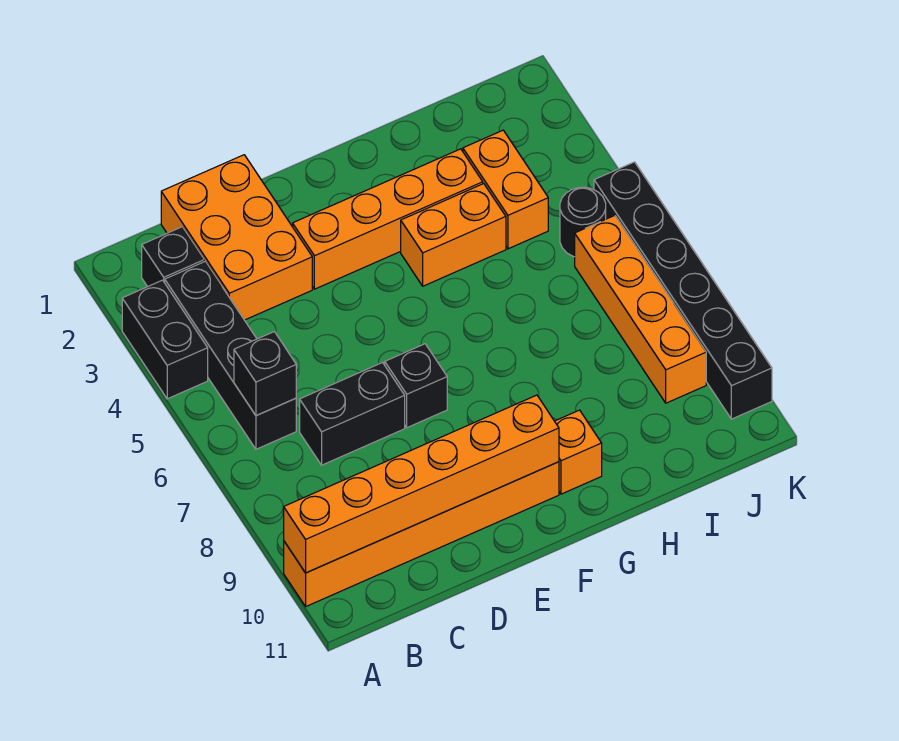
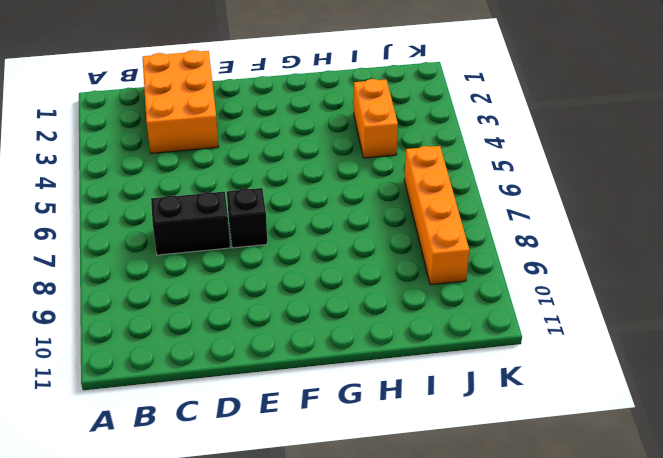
none -> black brick A3:A4 level 1
none -> orange brick A10:F10 level 1
none -> black brick B2 level 1

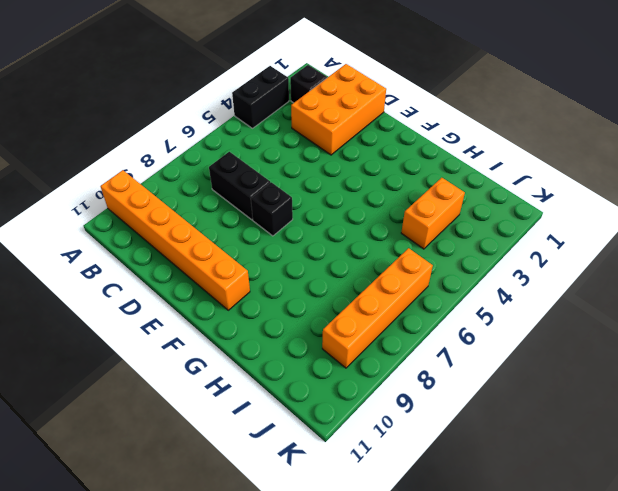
none -> black brick B3:B6 level 1
none -> orange brick E3:H3 level 1
none -> orange brick G4:H4 level 1

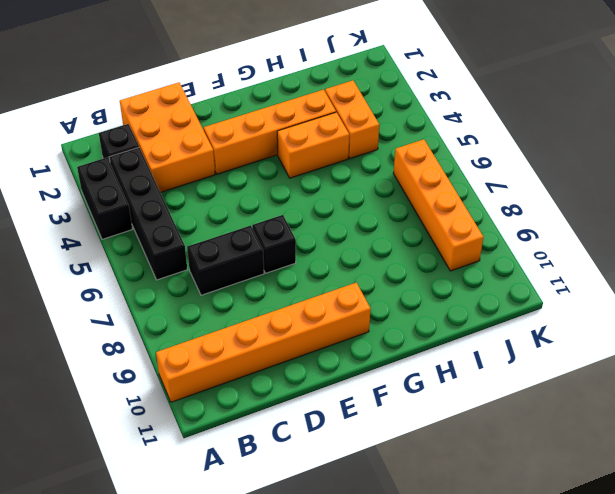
none -> orange brick G10 level 1
none -> black round brick J5 level 1
none -> black brick K5:K10 level 1

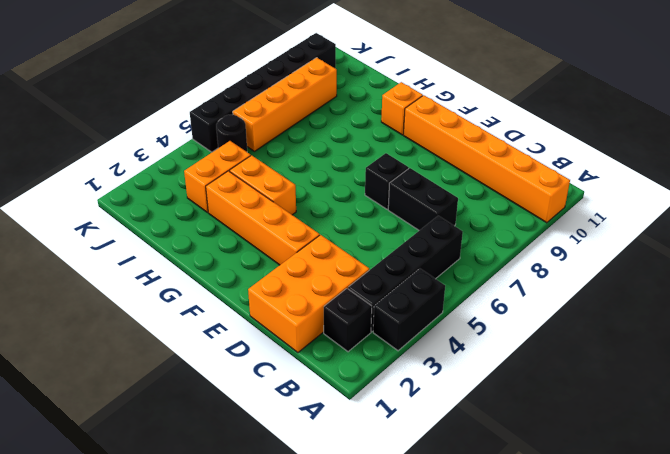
none -> orange brick A10:F10 level 2
none -> black brick B6 level 2

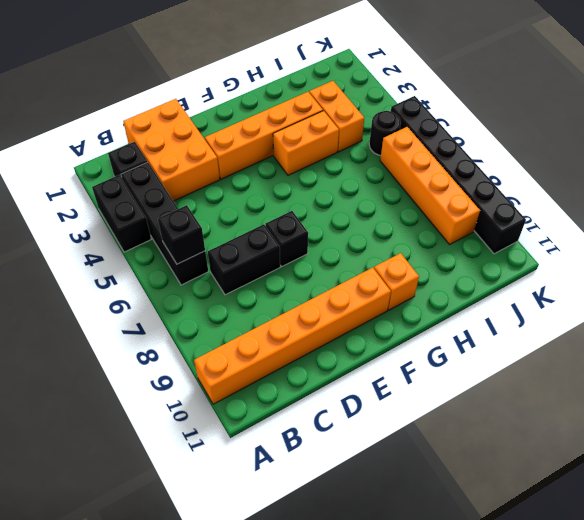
none -> orange brick A10:F10 level 2

